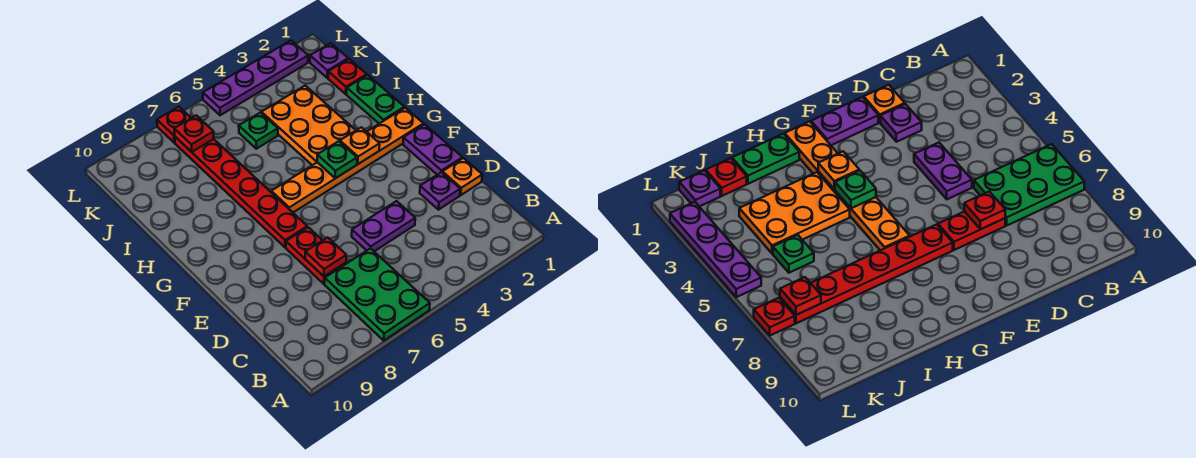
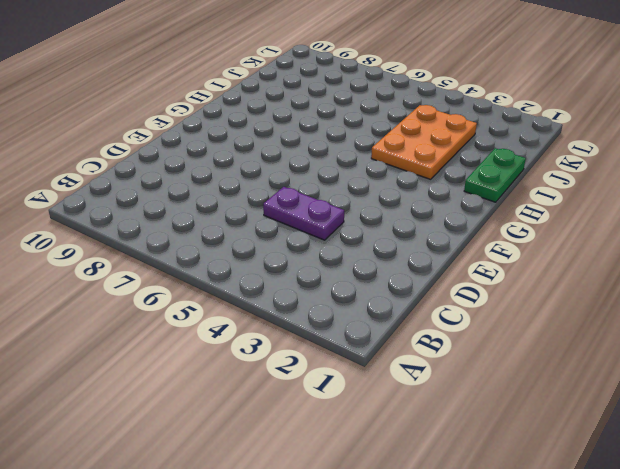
none -> green plate A6:C7 level 1
none -> orange plate D1 level 1
none -> purple plate D2 level 1

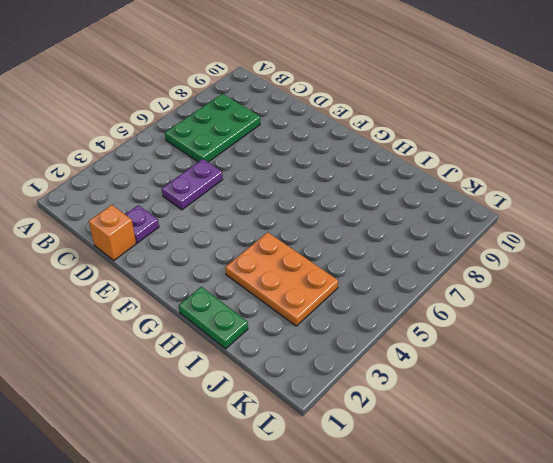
green plate B6:C8 level 1 -> green plate A6:C7 level 1
orange brick D1 level 1 -> orange plate D1 level 1
none -> red plate D7:E7 level 1
none -> purple plate E1:F1 level 1
none -> red plate F7:K7 level 1

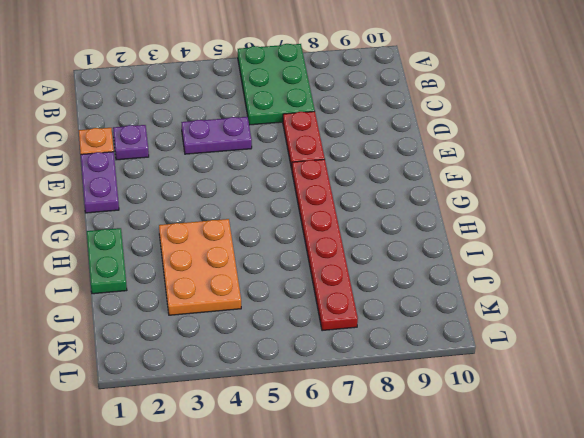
none -> orange plate G1:G6 level 1
none -> red plate J1 level 1
none -> green plate J5 level 1

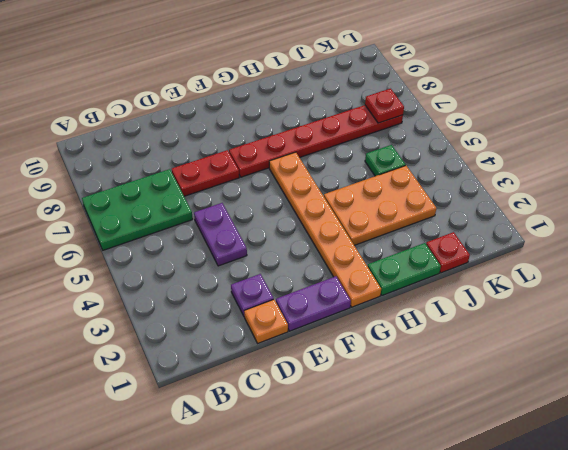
none -> purple plate K1 level 1
none -> purple plate L2:L5 level 1
none -> red plate L7 level 1

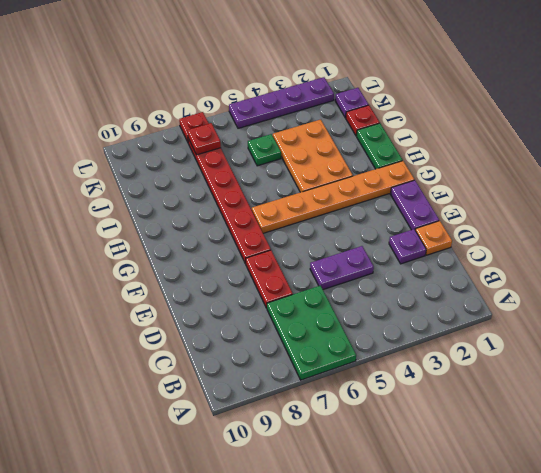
none -> red plate D7 level 2
none -> orange plate G3 level 2
none -> green plate G4 level 2

